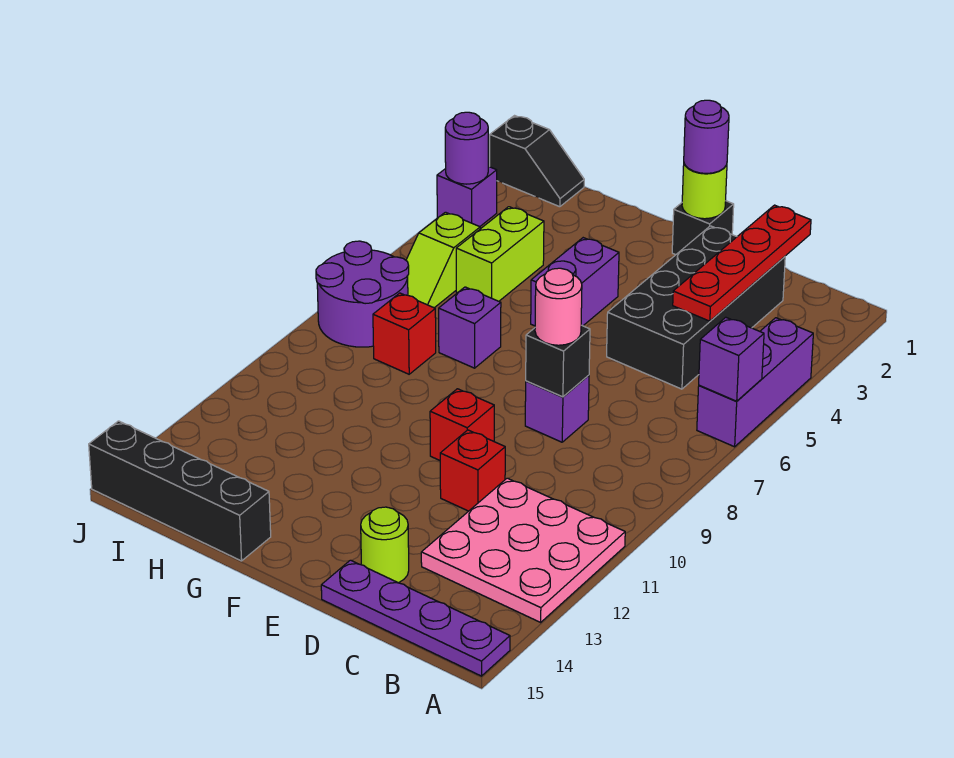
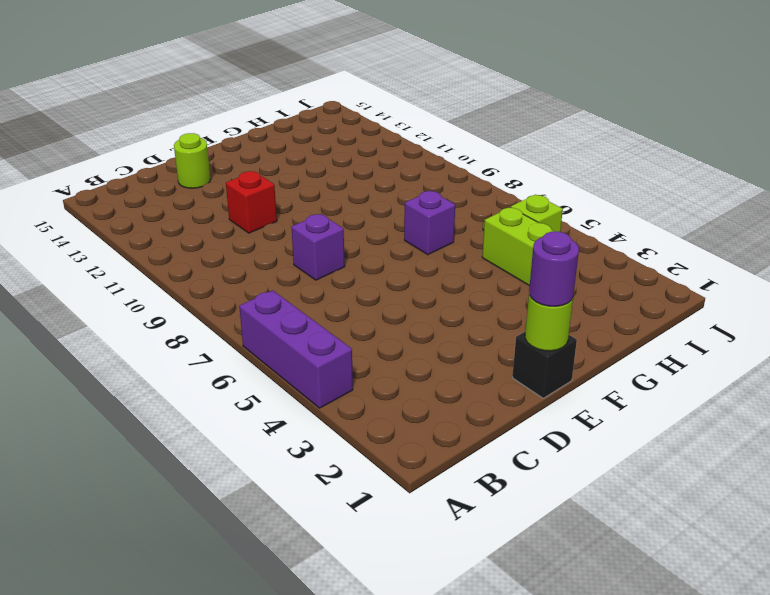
none -> pink plate A11:C13 level 1
none -> purple plate A15:D15 level 1
none -> black brick C2:D5 level 1

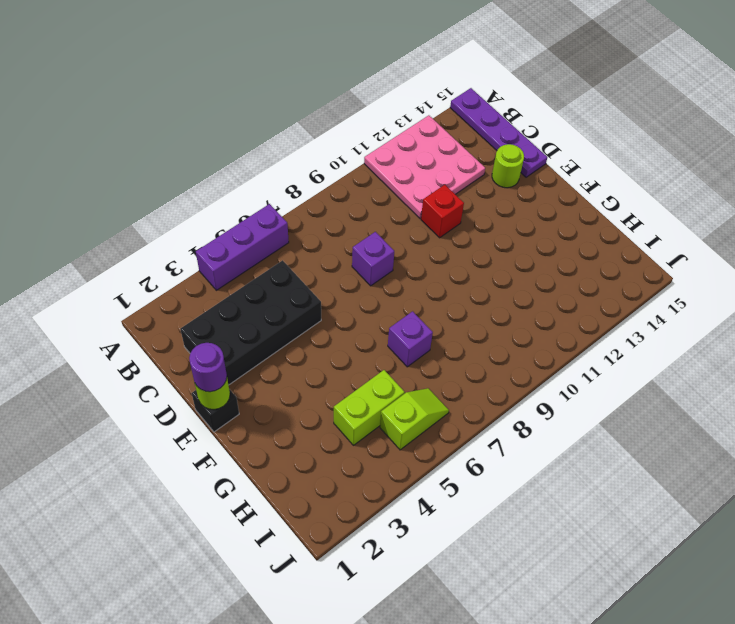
none -> red brick E10 level 1
none -> purple brick F4:F5 level 1
none -> black brick G15:J15 level 1

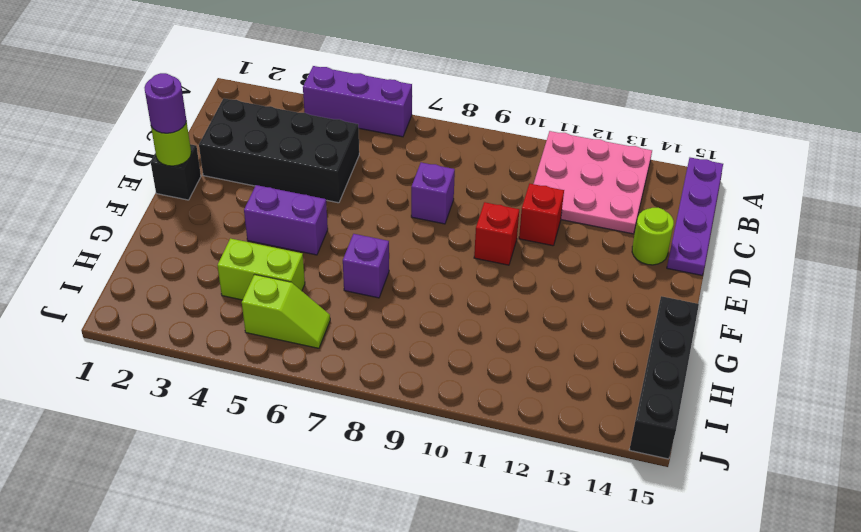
none -> red brick H8 level 1
none -> black slope I1:J1 level 1 top J
none -> purple round brick I7:J8 level 1

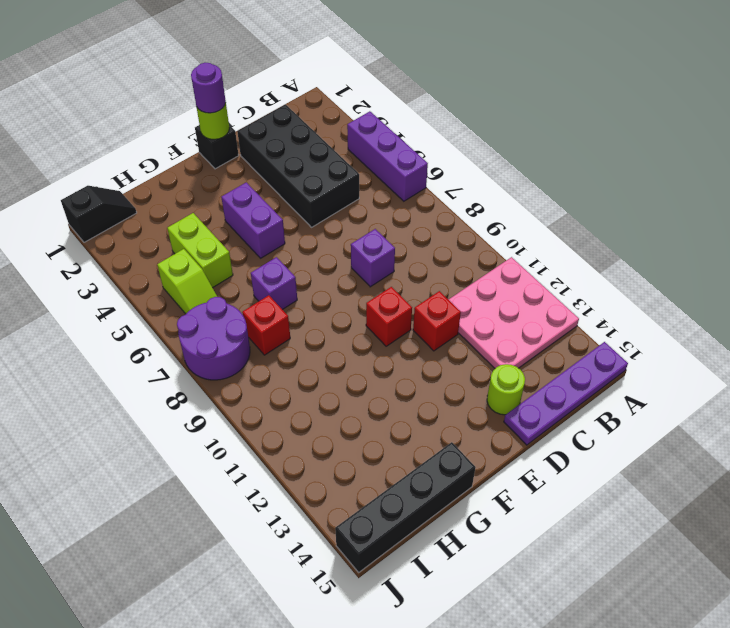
none -> purple brick J3 level 1
none -> purple brick A6 level 2
none -> red plate C1:C4 level 2

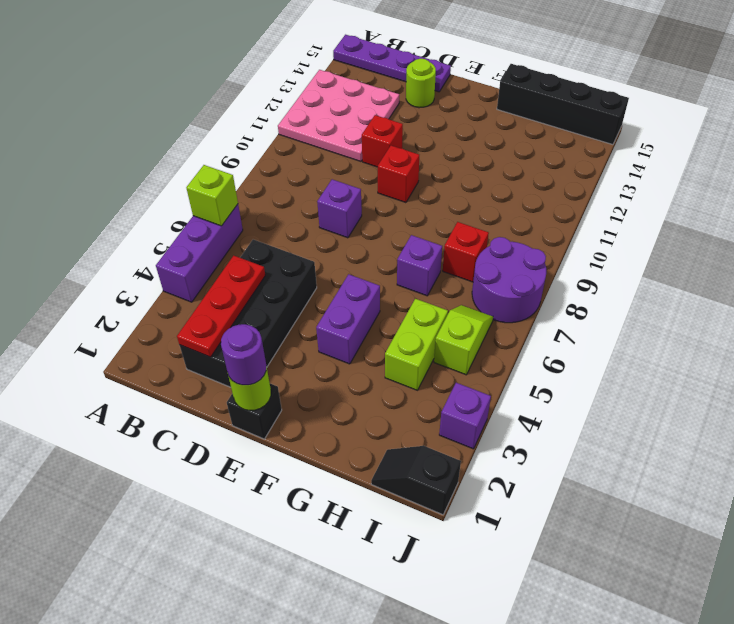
lime brick A6 level 2 -> purple brick A6 level 2
red plate C2:C4 level 2 -> red plate C1:C4 level 2
none -> black brick D8 level 2
none -> purple round brick J3 level 2
none -> pink round brick D8 level 3

